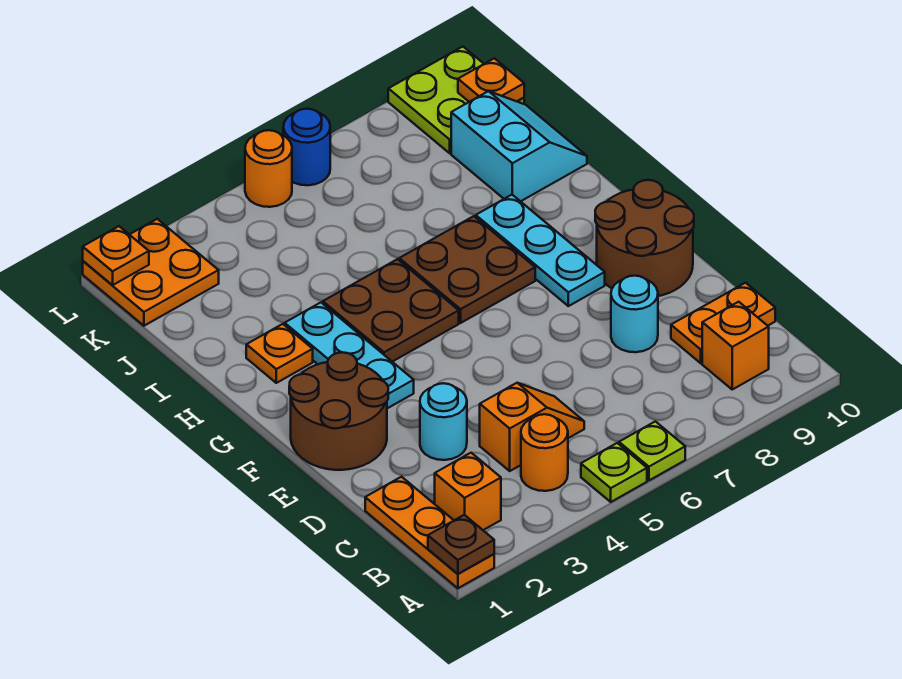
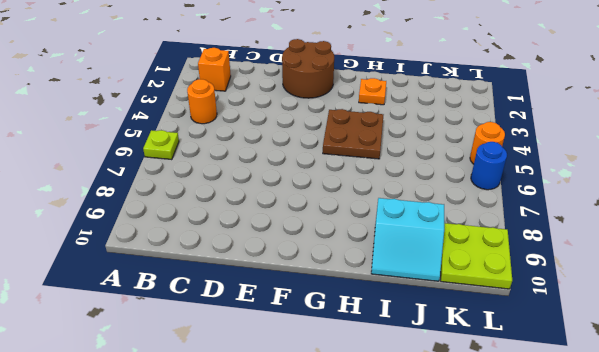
none -> orange plate A1:C1 level 1
none -> lime plate A5 level 1
none -> orange brick B9 level 1

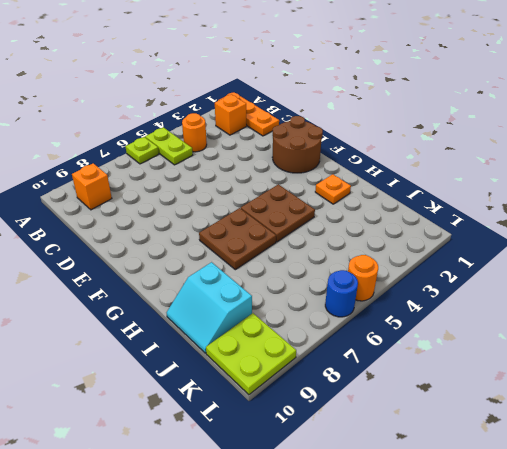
lime plate A5:B5 level 1 -> lime plate A5 level 1
none -> orange slope C4:C5 level 1 top 4
none -> orange plate C9:C10 level 1
none -> cyan round brick D3 level 1

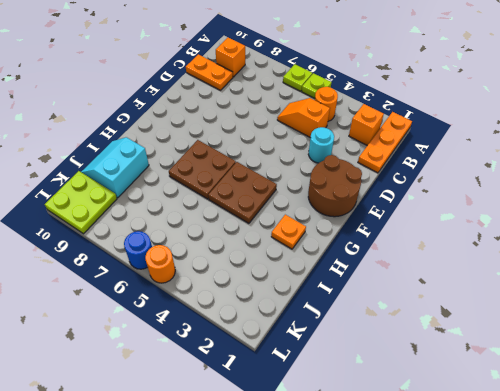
none -> cyan round brick D8 level 1
none -> brown round brick E9:F10 level 1
none -> cyan plate F3:H3 level 1

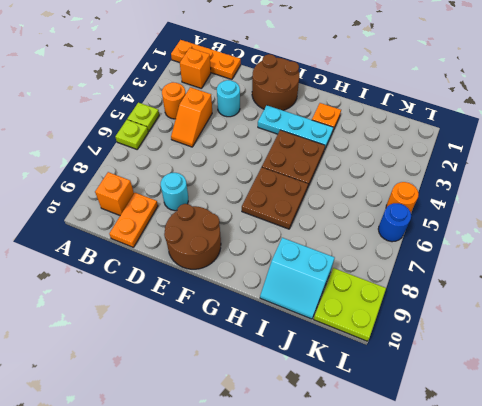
none -> cyan plate F8:H8 level 1
none -> orange plate K1:L2 level 1
none -> brown plate A1 level 2

